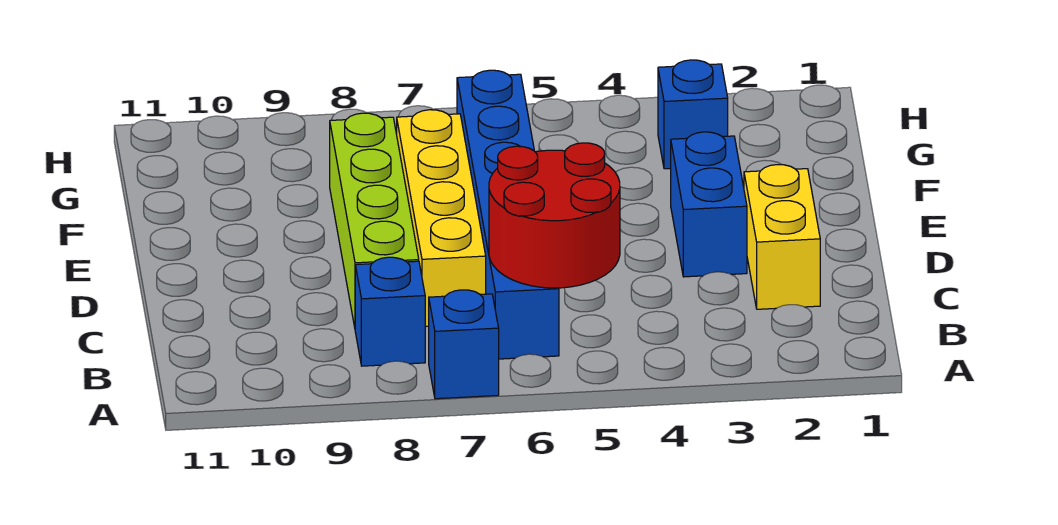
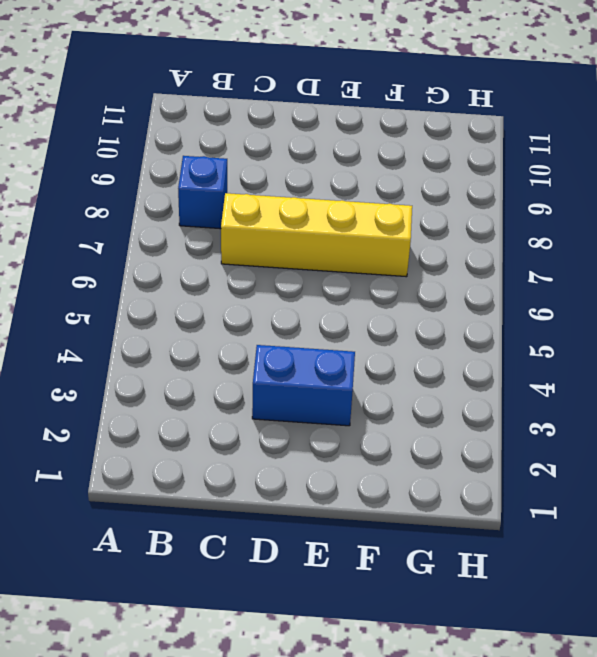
none -> blue brick A7 level 1
none -> blue brick B6:G6 level 1

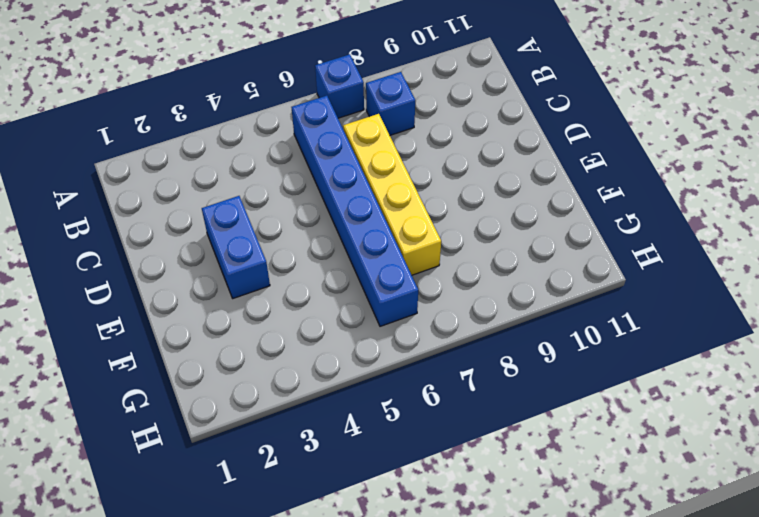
none -> yellow brick C2:D2 level 1
none -> lime brick C8:F8 level 1

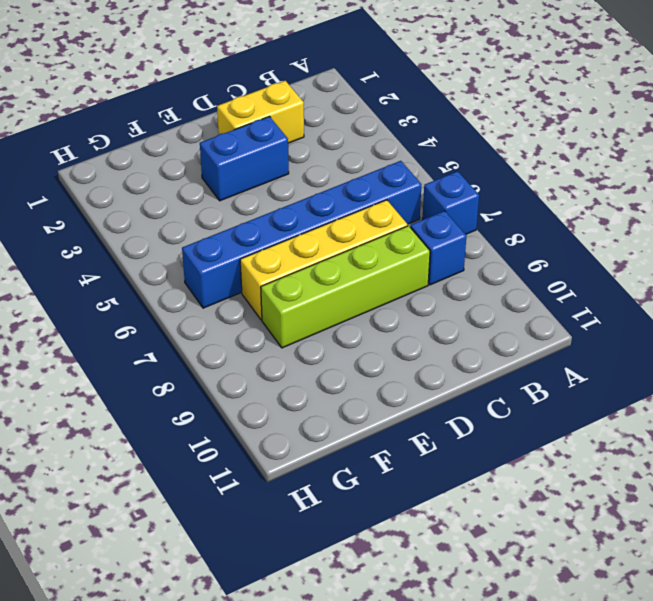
none -> blue brick G3 level 1
none -> red round brick B5:C6 level 2

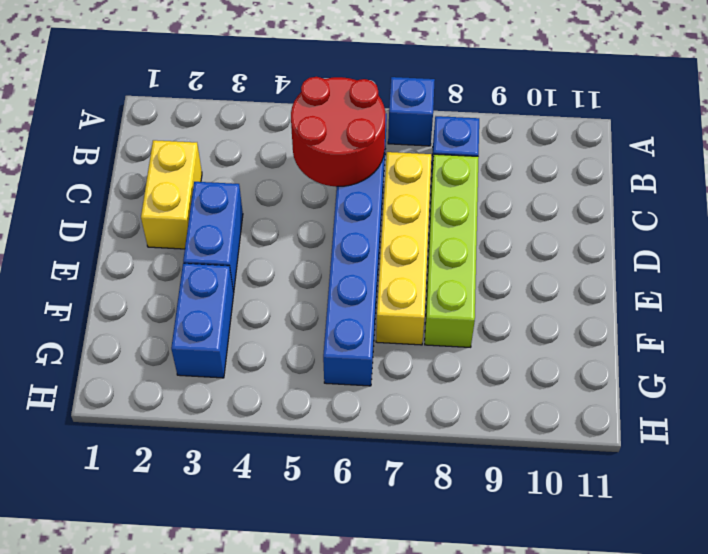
blue brick F3:G3 level 1 -> blue brick G3 level 1

